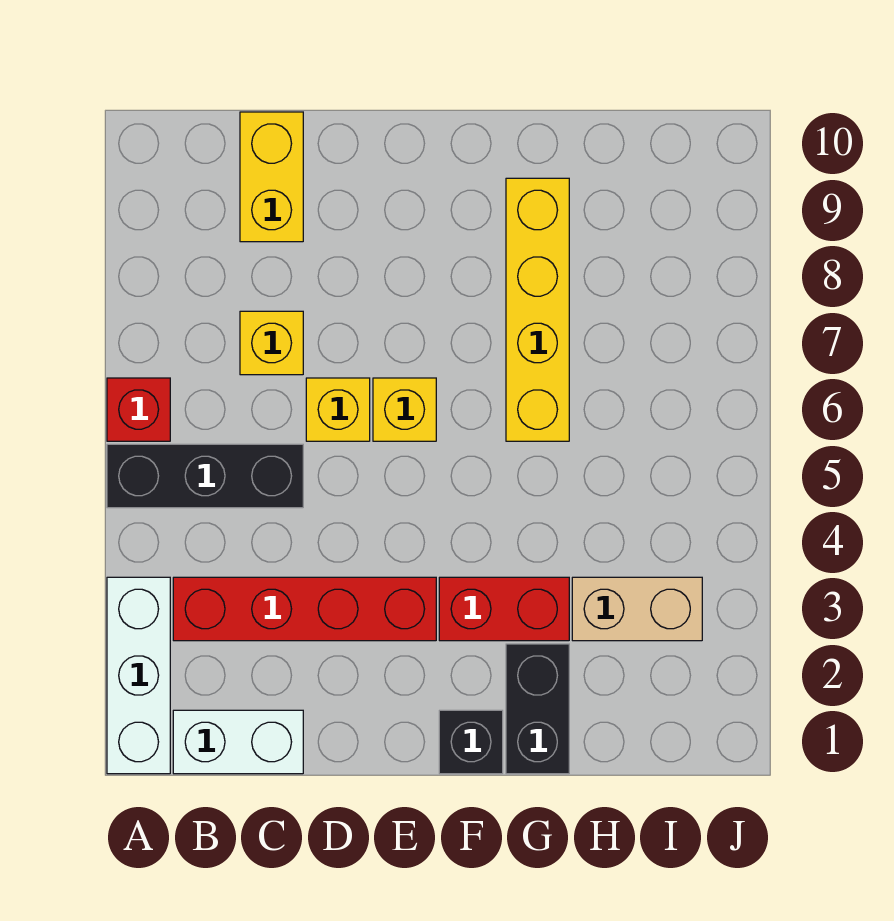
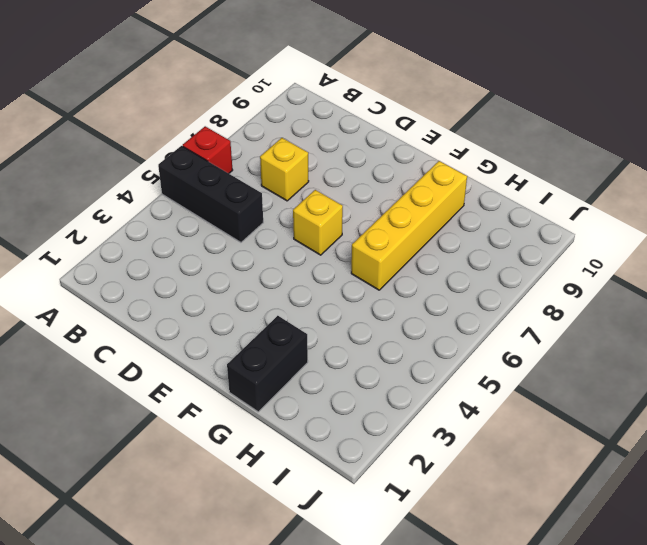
none -> white brick A1:A3 level 1
none -> white brick B1:C1 level 1
none -> red brick B3:E3 level 1

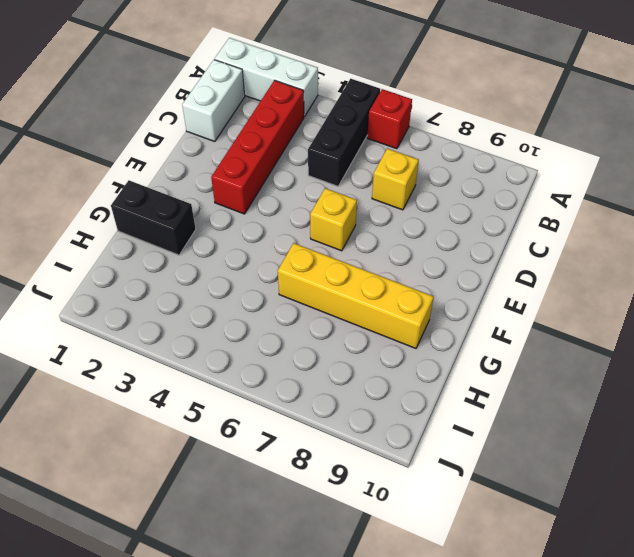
none -> yellow brick C9:C10 level 1
none -> yellow brick D6 level 1
none -> black brick F1 level 1

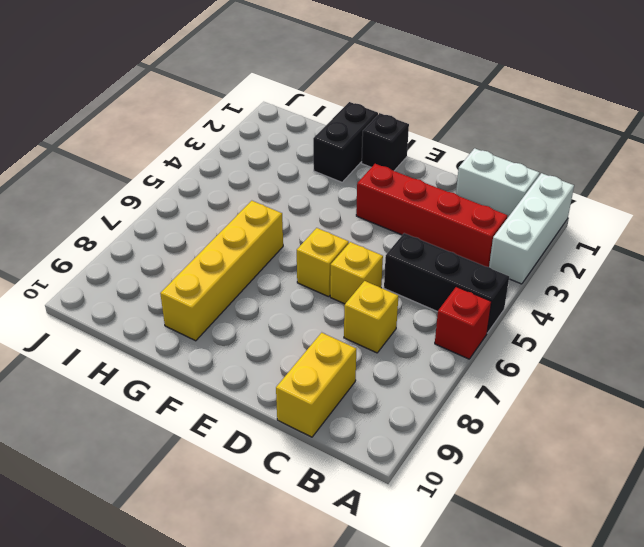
none -> red brick F3:G3 level 1
none -> tan brick H3:I3 level 1

